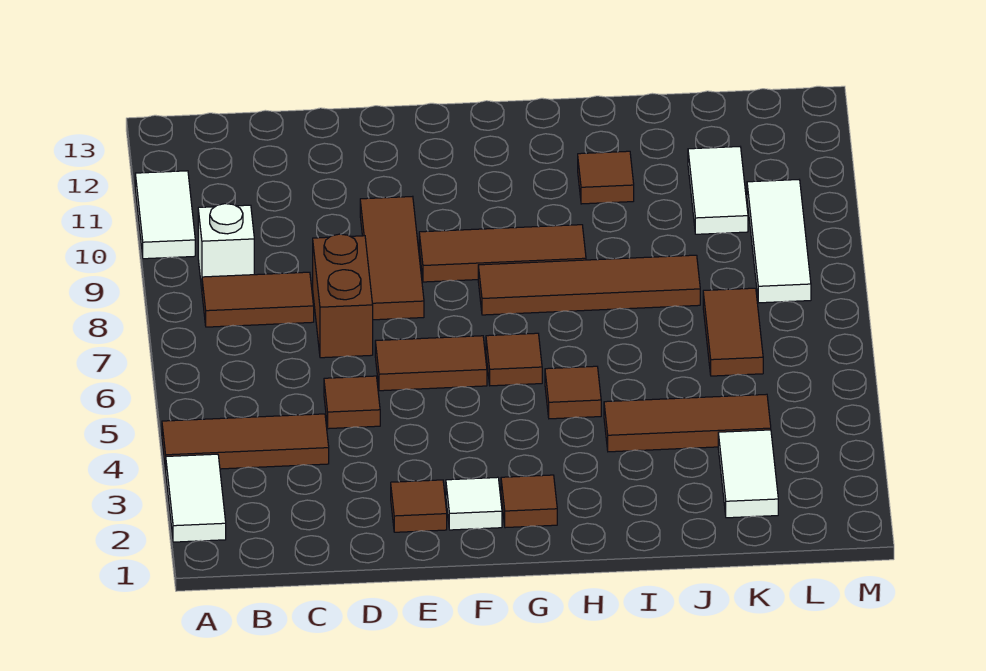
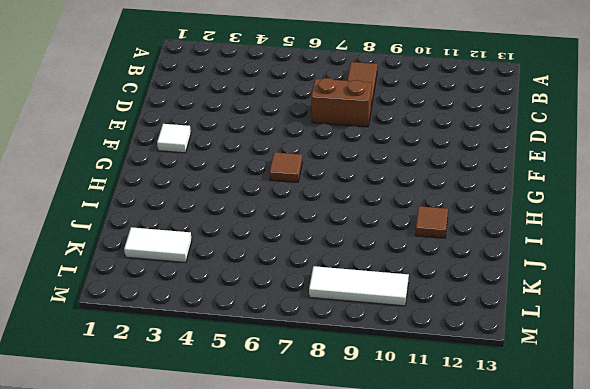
none -> white tile A2:A3 level 1
none -> brown tile A4:C4 level 1
none -> white tile A10:A11 level 1

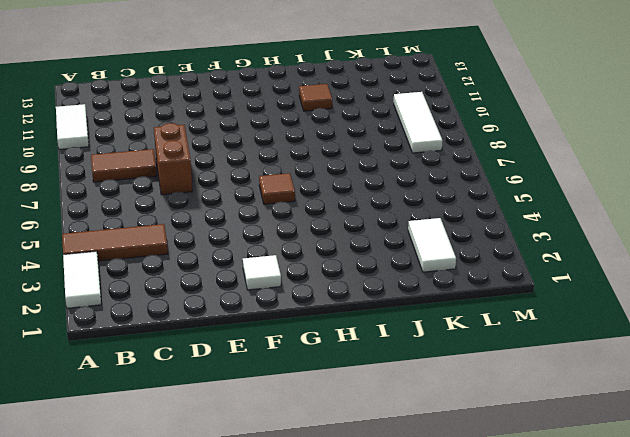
none -> white brick B9 level 1
none -> brown tile D5 level 1
none -> brown tile E2 level 1

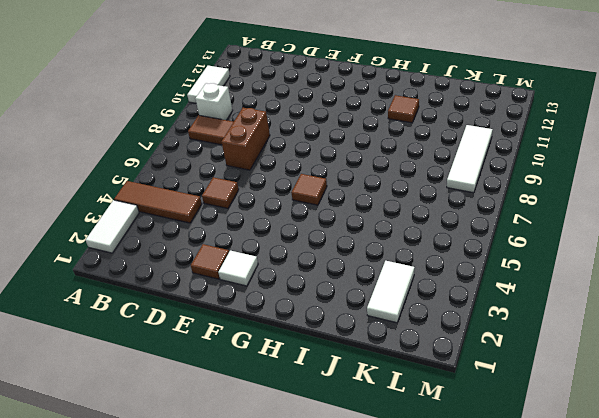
none -> brown tile E6:F6 level 1
none -> brown tile E8:E10 level 1
none -> brown tile F9:H9 level 1

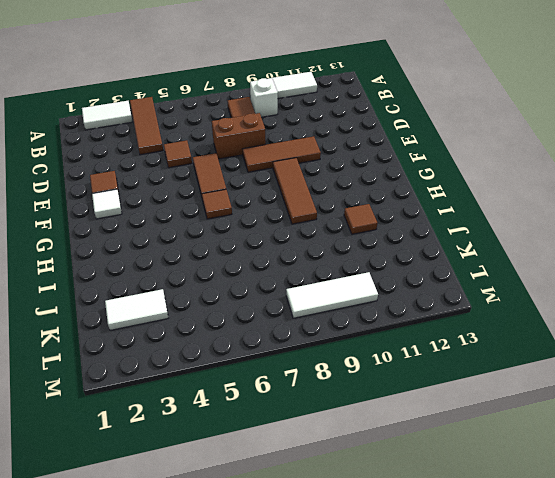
none -> brown tile G2 level 1
none -> brown tile G8:J8 level 1
none -> brown tile H5 level 1

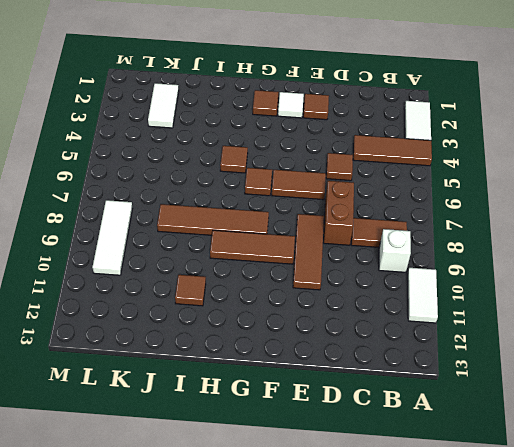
none -> brown tile I4:K4 level 1
none -> brown tile K6:K7 level 1
none -> white tile K10:K11 level 1

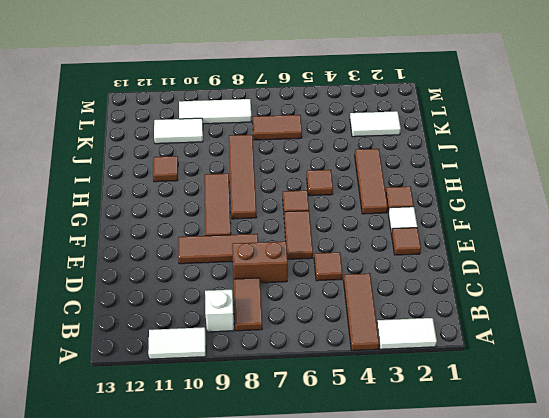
brown tile G3:I3 level 1 -> brown tile I4:K4 level 1

